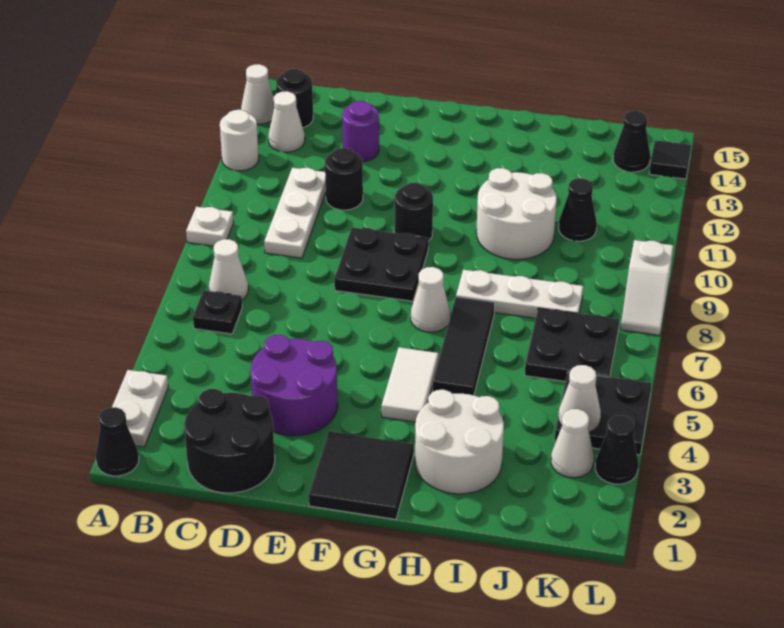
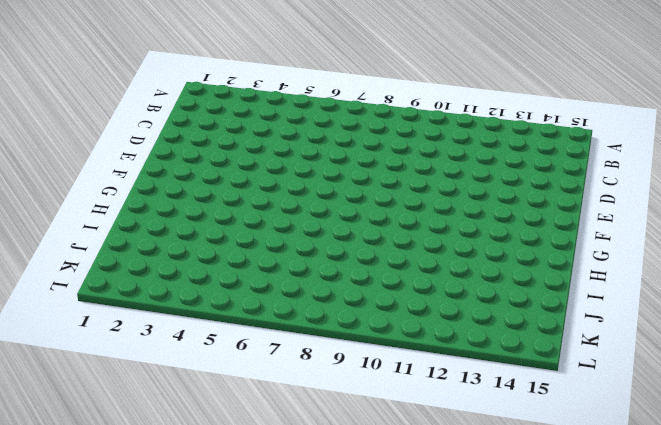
none -> black cone A1 level 1
none -> white plate A2:A3 level 1
none -> white plate A9 level 1
none -> white round brick A12 level 1

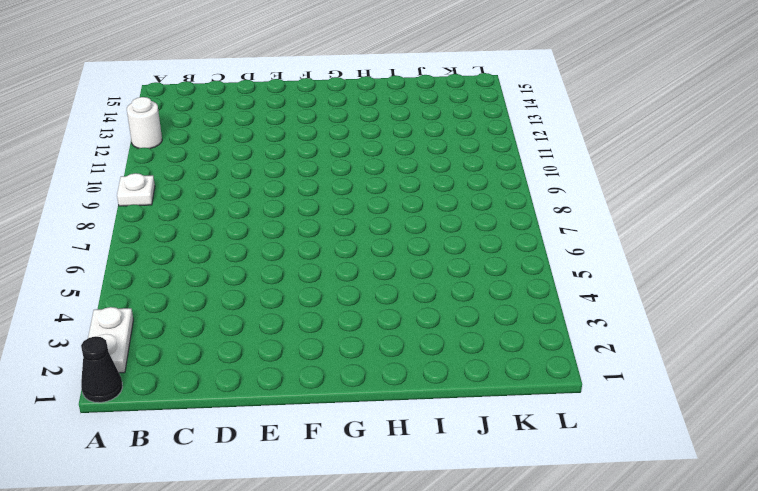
none -> white cone A14 level 1
none -> black plate B6 level 1
none -> white cone B7 level 1
none -> white cone B13 level 1

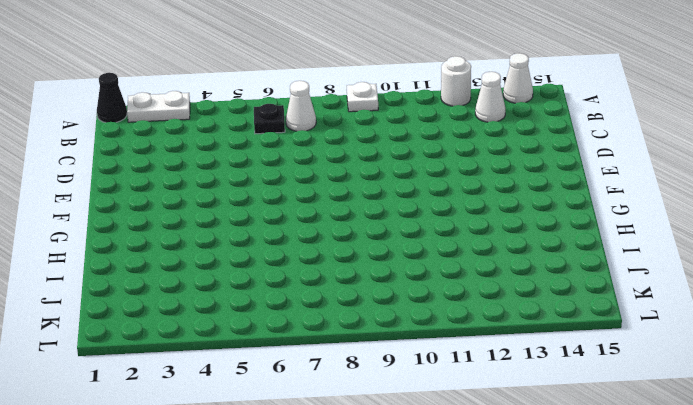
none -> black round brick B14 level 1
none -> black round brick C1:D2 level 1
none -> white plate C9:C11 level 1
none -> purple round brick D3:E4 level 1

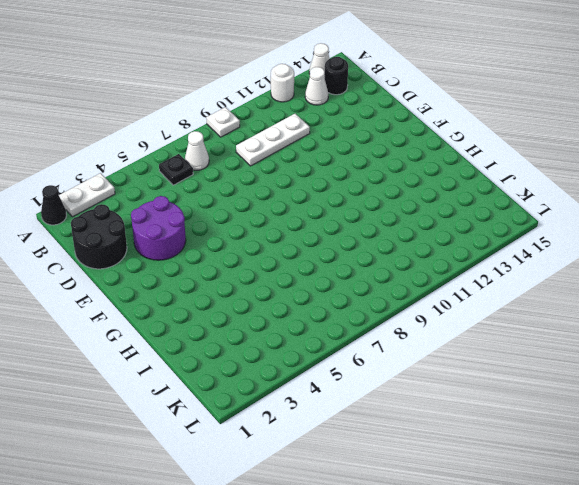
none -> black round brick D11 level 1
none -> purple round brick D13 level 1
none -> black plate E8:F9 level 1
none -> black tile F1:G2 level 1

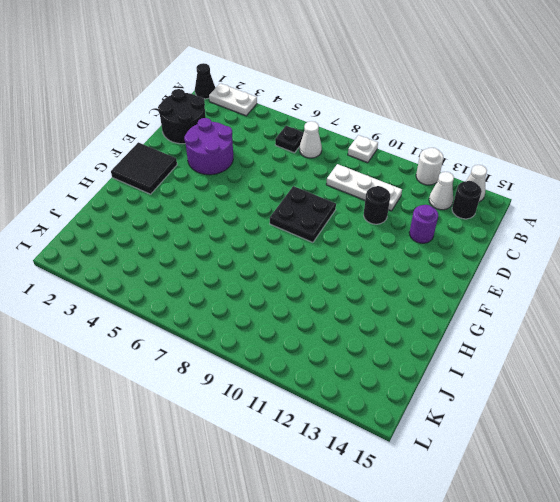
none -> black round brick F10 level 1
none -> white tile G4:G5 level 1
none -> white cone G7 level 1
none -> white round brick H2:I3 level 1

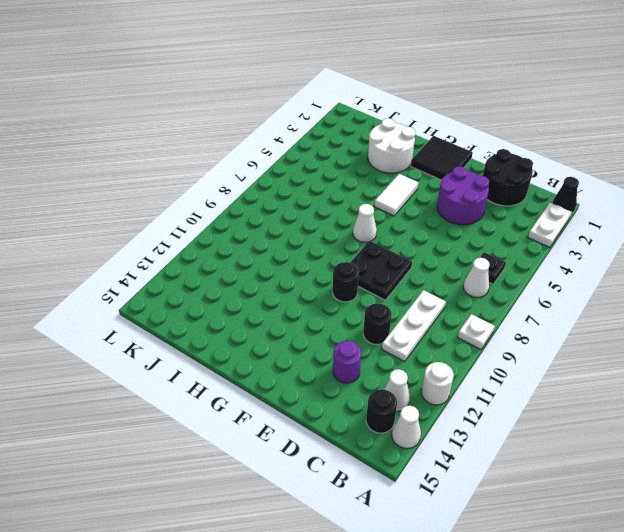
none -> black tile H5:H7 level 1
none -> white plate H8:J8 level 1
none -> white round brick H10:I11 level 1
none -> black plate J6:K7 level 1

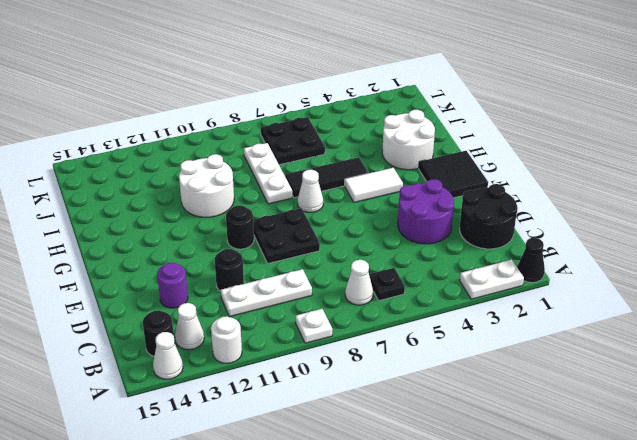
none -> black cone J11 level 1
none -> white cone K3 level 1
none -> black plate K4:L5 level 1
none -> black cone K14 level 1

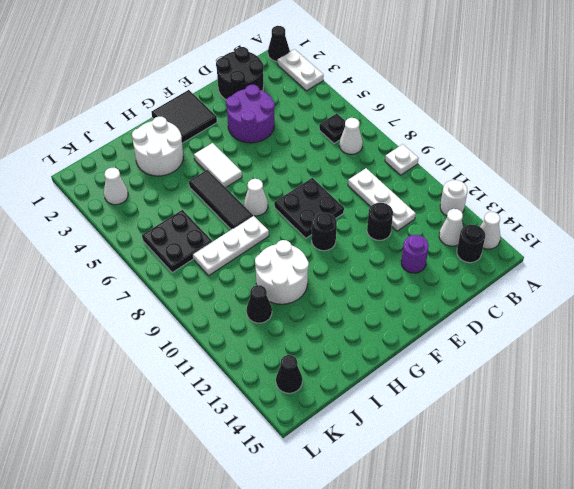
none -> black plate K4:L5 level 1
none -> black cone L3 level 1
none -> white slope L8:L9 level 1 top 9
none -> black tile L14 level 1

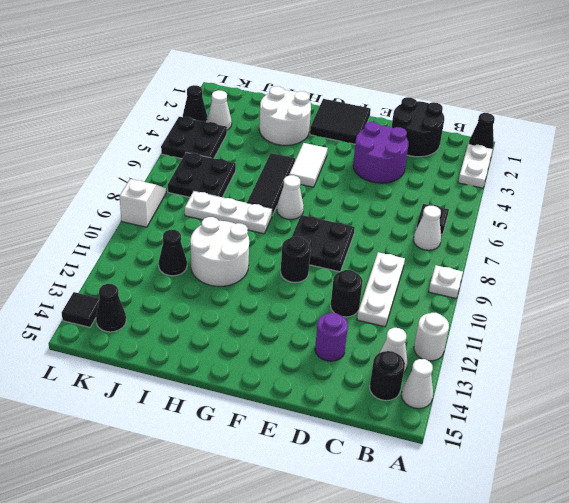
none -> white cone K4 level 2

